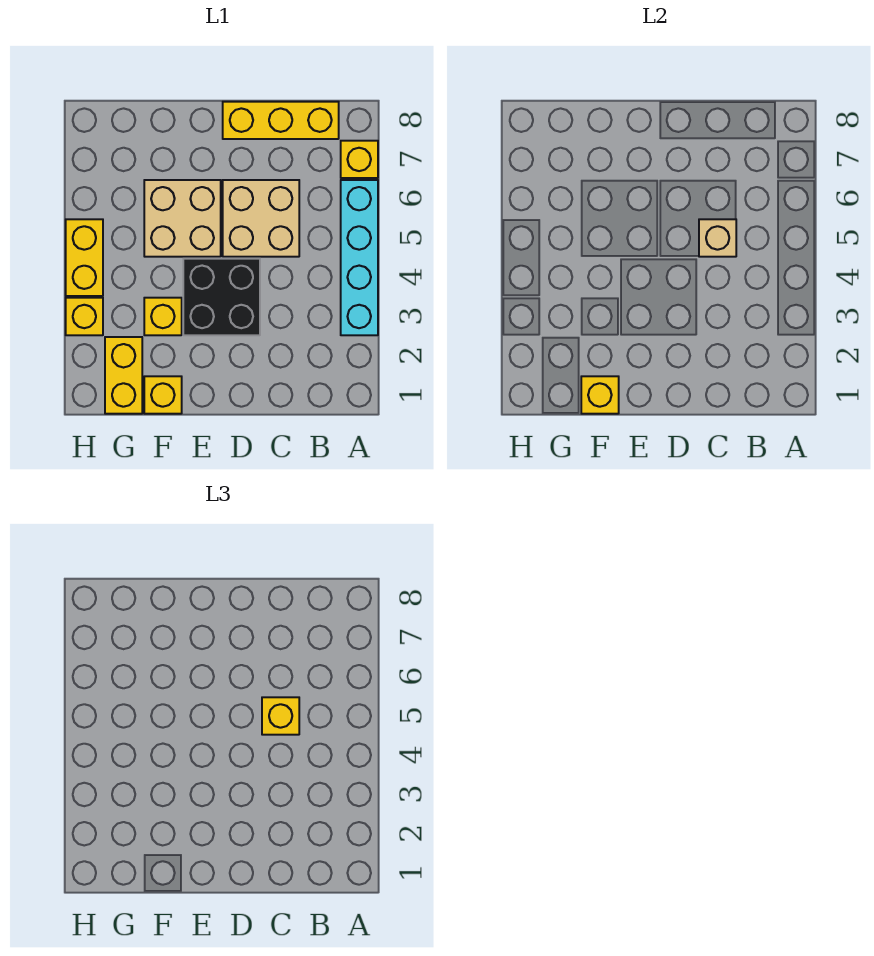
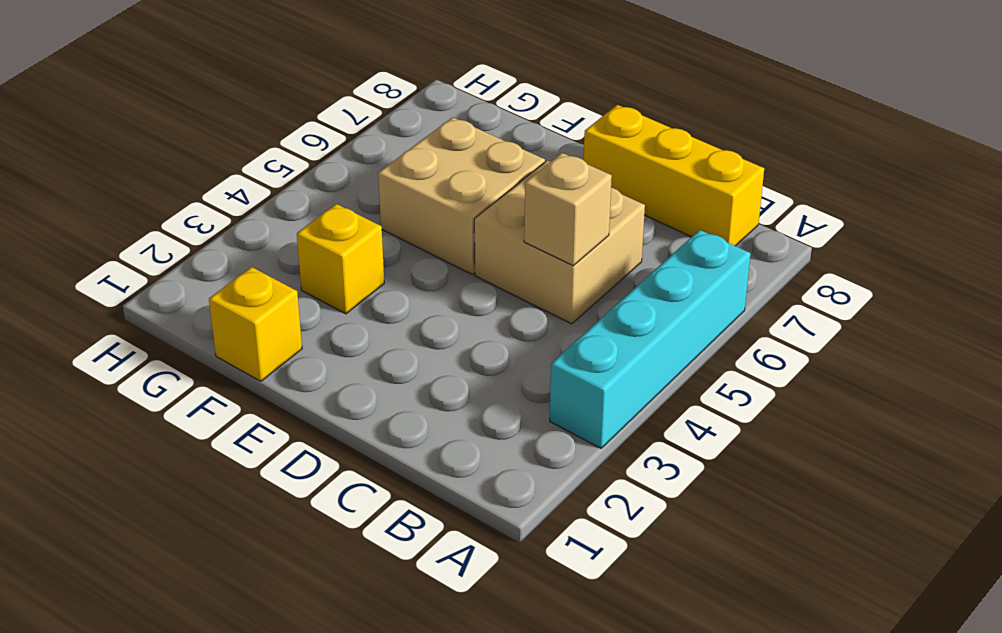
none -> yellow brick A7 level 1
none -> black brick D3:E4 level 1
none -> yellow brick G1:G2 level 1

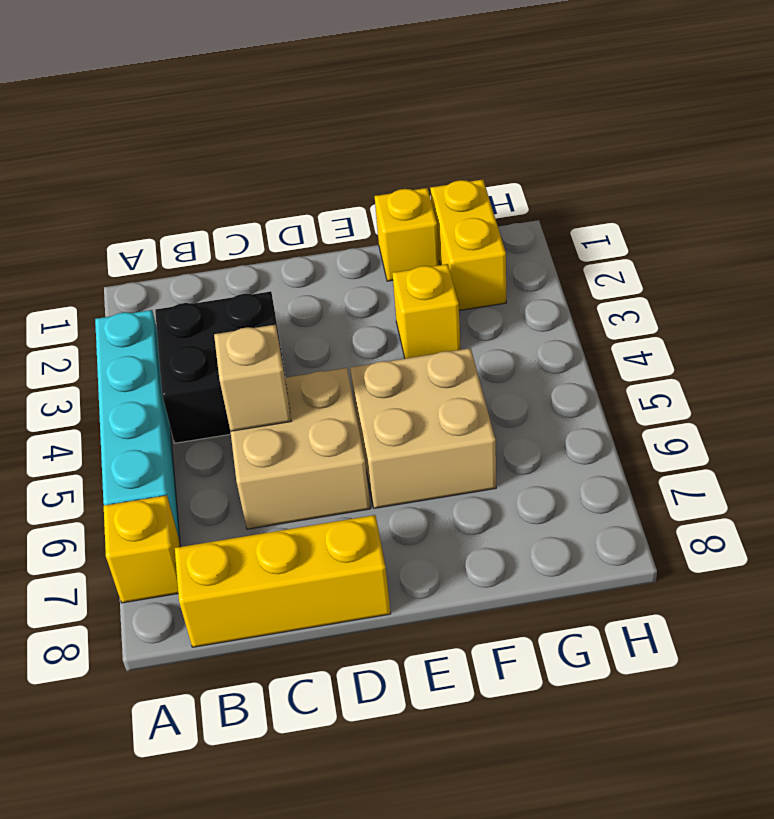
black brick B3:C4 level 1 -> black brick D3:E4 level 1
none -> yellow brick H3 level 1
none -> yellow brick H4:H5 level 1
none -> yellow brick F1 level 2

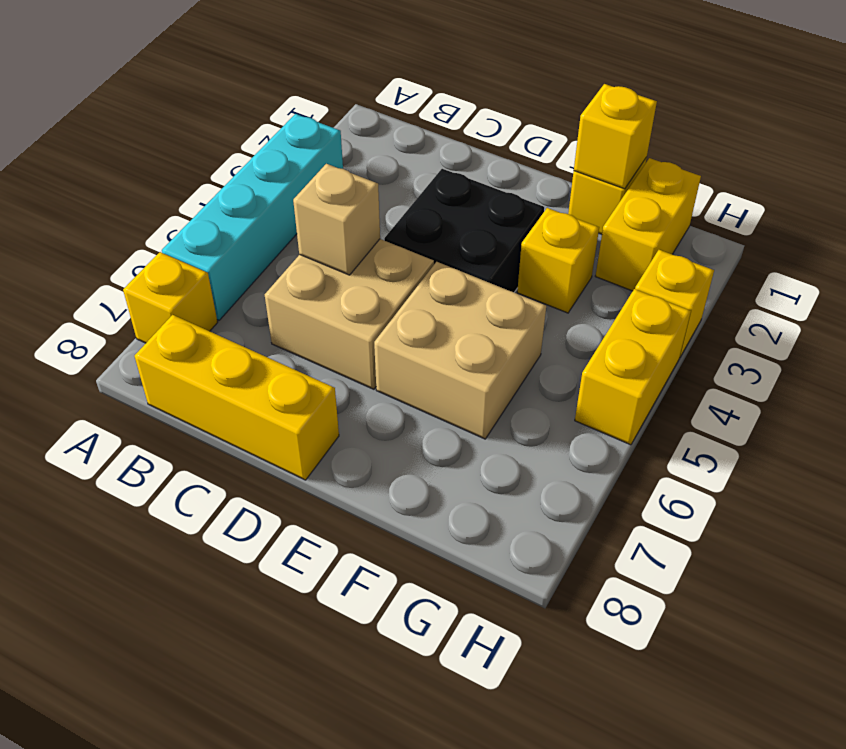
none -> yellow brick C5 level 3

